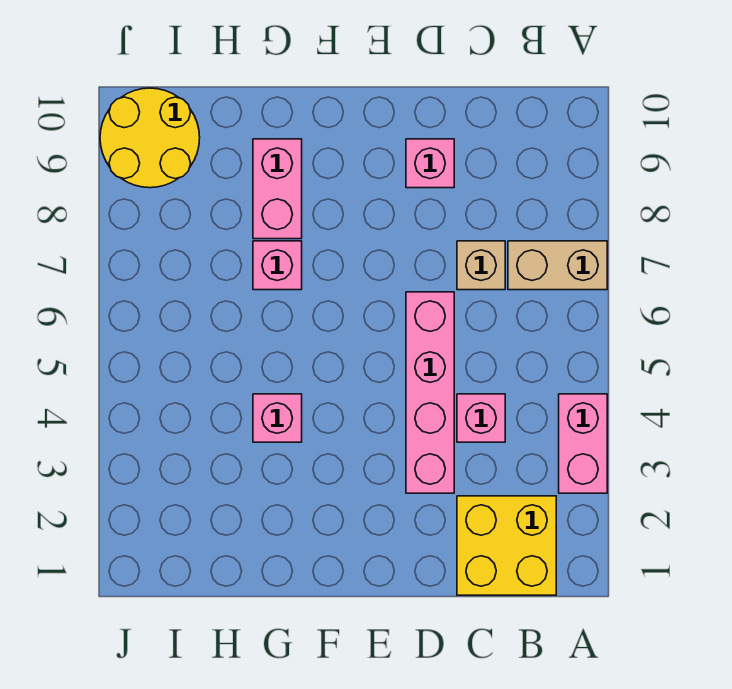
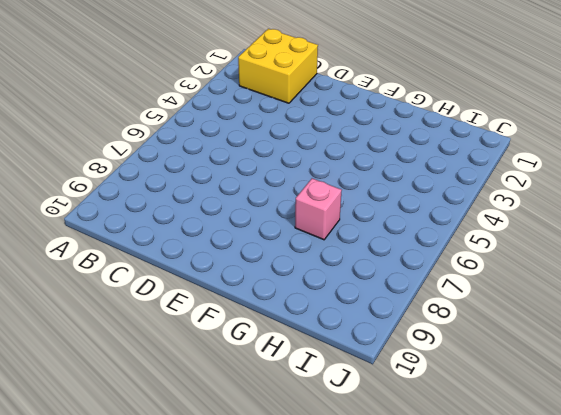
none -> pink brick A3:A4 level 1
none -> tan brick A7:B7 level 1

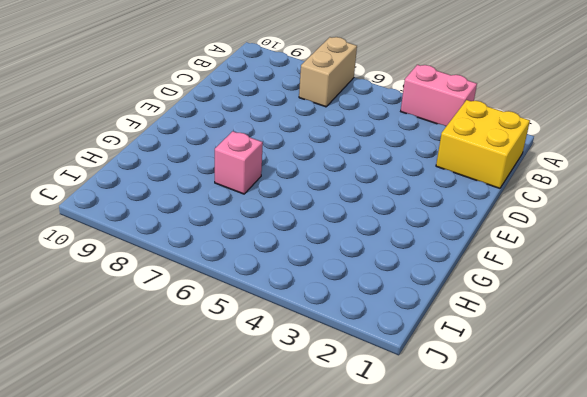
none -> pink brick C4 level 1
none -> tan brick C7 level 1

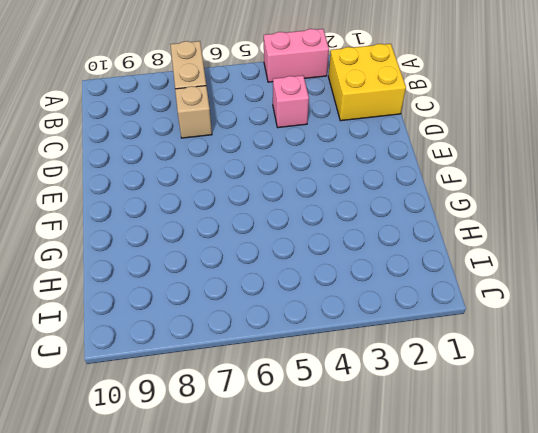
none -> pink brick D3:D6 level 1
none -> pink brick D9 level 1

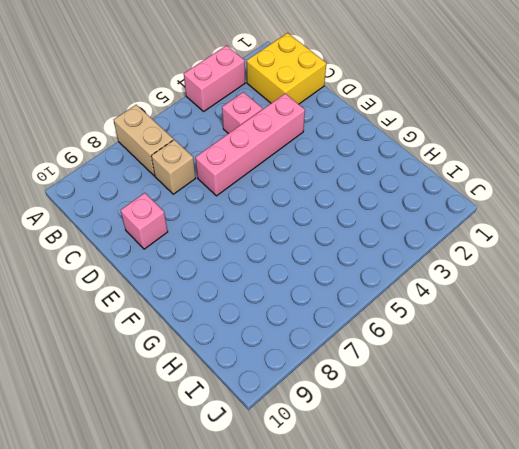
none -> pink brick G4 level 1
none -> pink brick G7 level 1

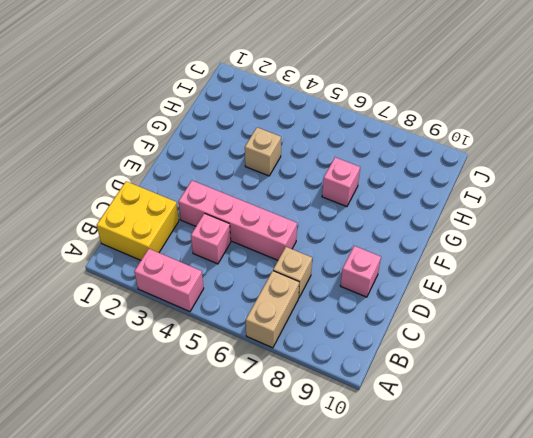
tan brick G4 level 1 -> pink brick G4 level 1
none -> pink brick G8:G9 level 1
none -> yellow round brick I9:J10 level 1

